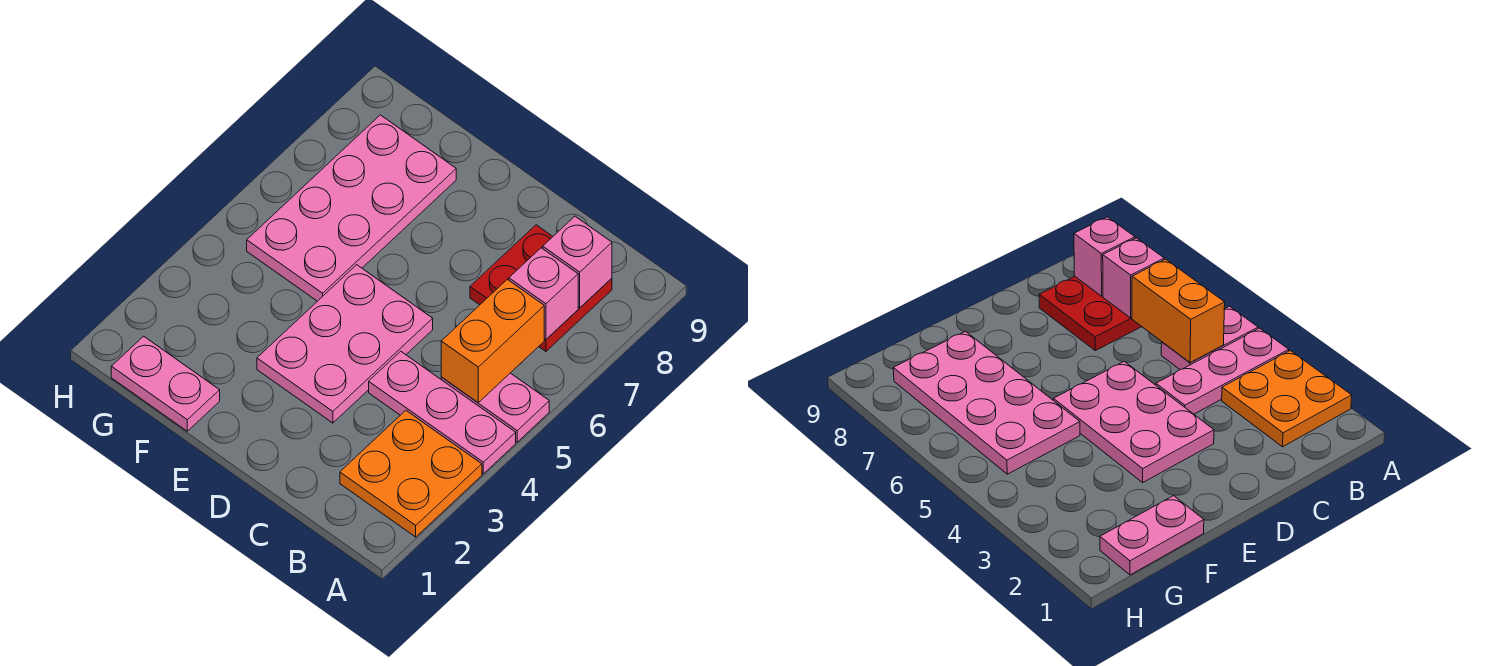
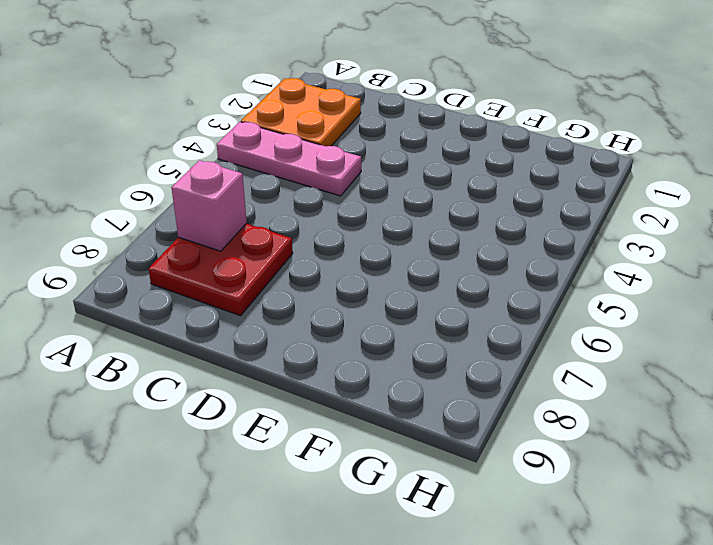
none -> pink plate A5:B5 level 1
none -> pink plate D3:E5 level 1

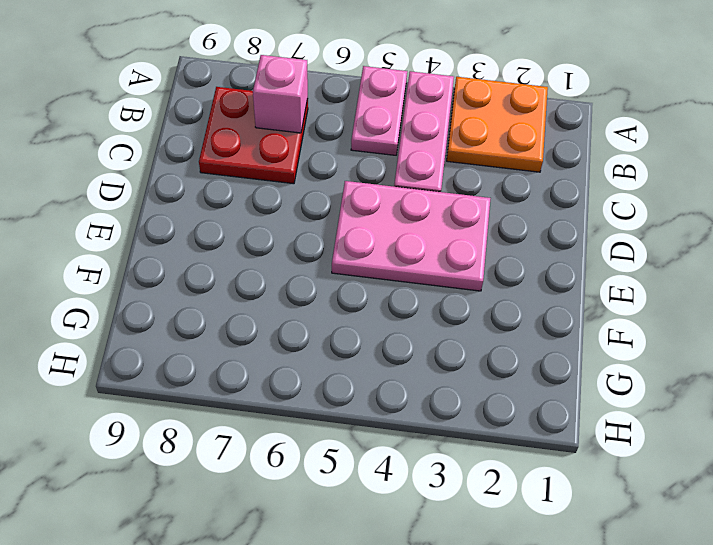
none -> pink plate F1:G1 level 1
none -> pink plate F5:G8 level 1

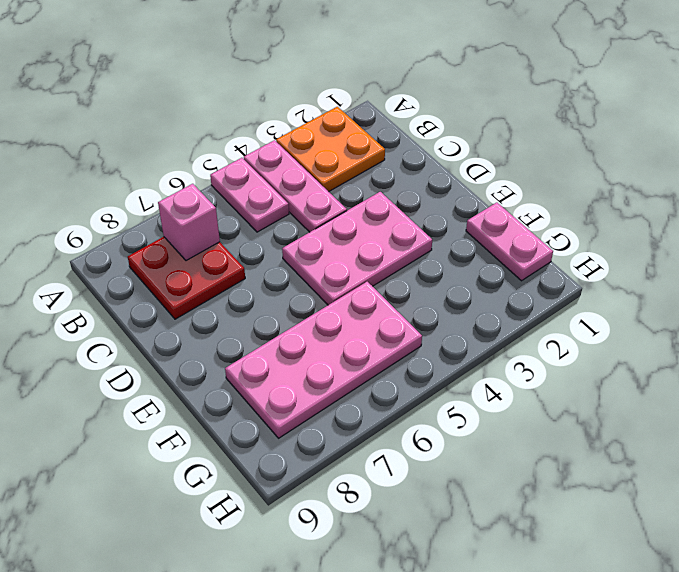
none -> orange brick B5:B6 level 2
none -> pink brick B8 level 2

